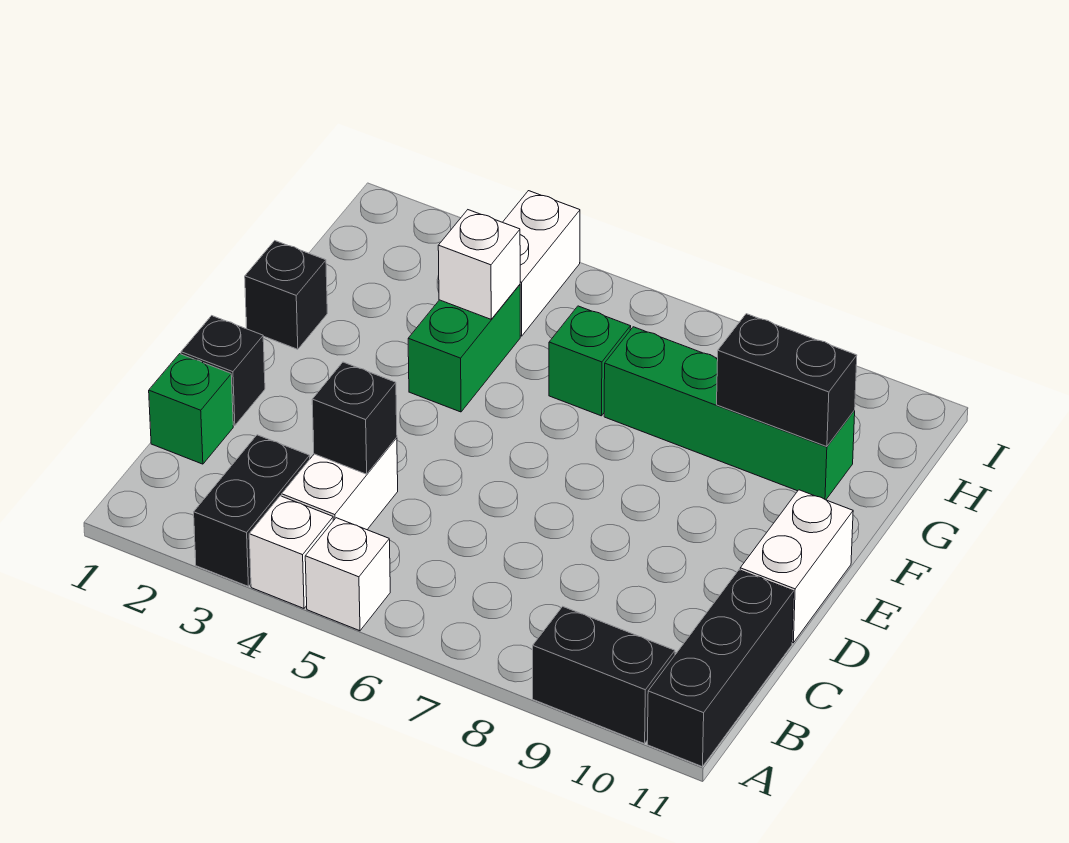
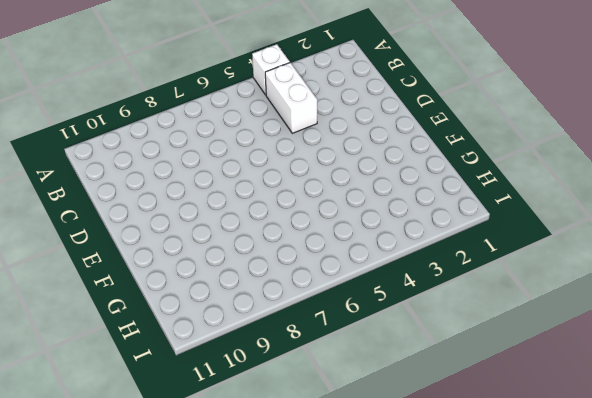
none -> black brick A3:B3 level 1
none -> white brick A5 level 1
none -> black brick A9:A10 level 1

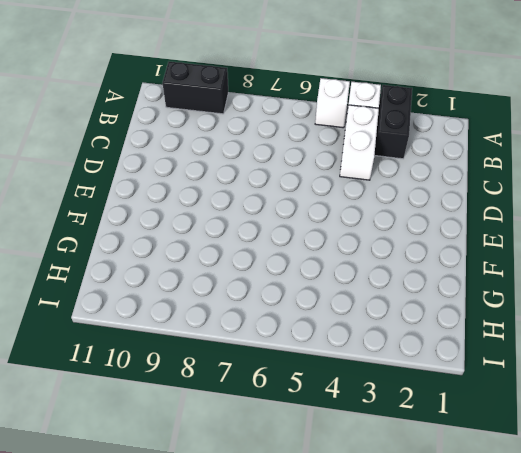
none -> black brick A11:C11 level 1
none -> green brick C1 level 1
none -> black brick D1 level 1

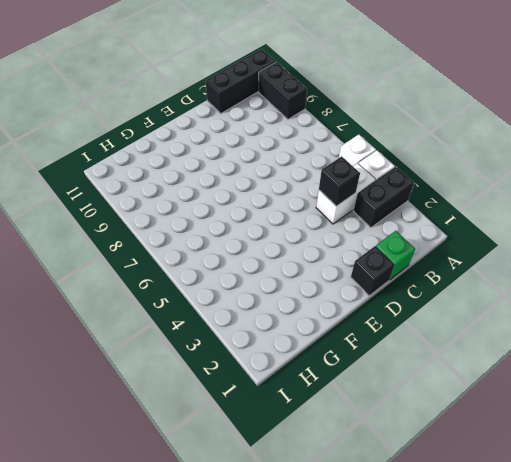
none -> white brick D11:E11 level 1
none -> black brick F1 level 1
none -> green brick F4:G4 level 1

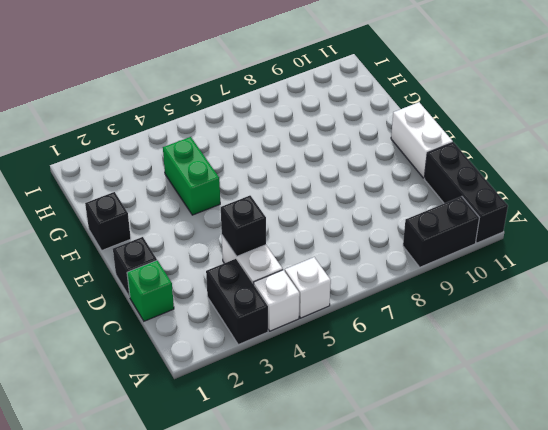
none -> green brick G6 level 1
none -> green brick G7:G10 level 1
none -> white brick H4:I4 level 1

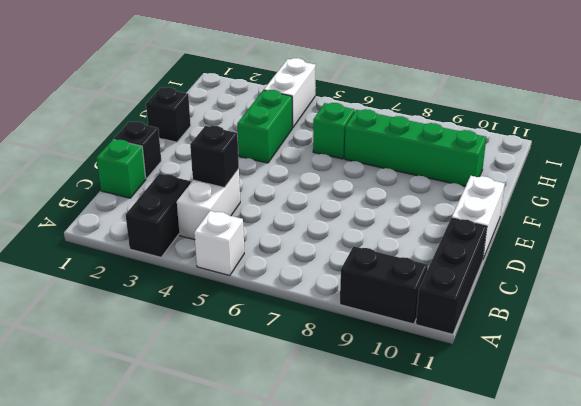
none -> white brick A4 level 1
none -> white brick G4 level 2
none -> black brick G9:G10 level 2

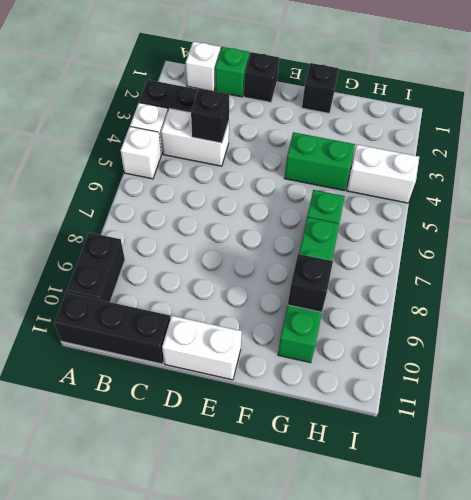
white brick B1 level 1 -> white brick G4 level 2
black brick G9 level 2 -> black brick G9:G10 level 2

